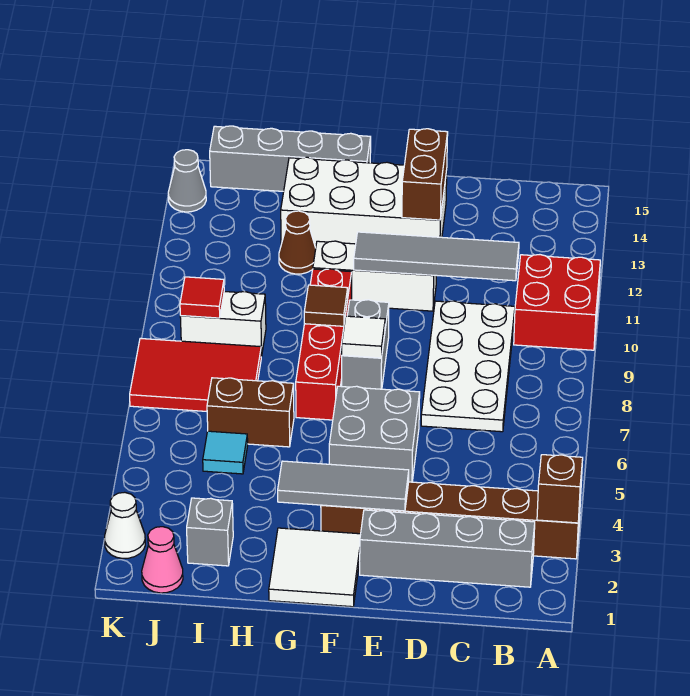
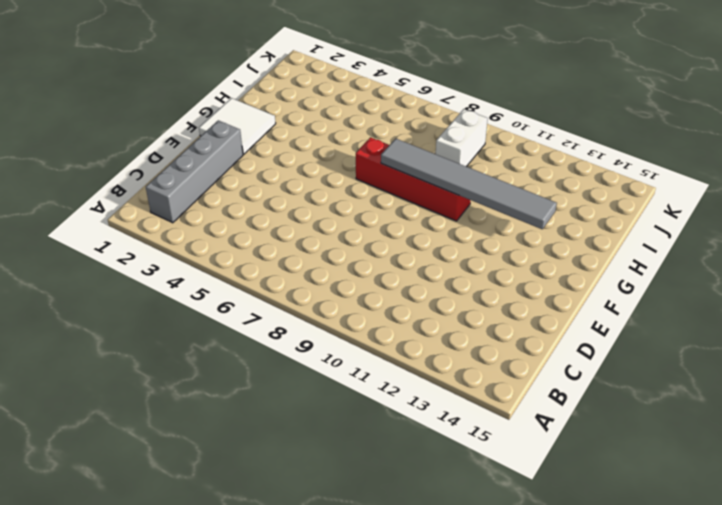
grey tile G8:G13 level 2 -> brown tile G9 level 2
none -> brown brick A3:F3 level 1
none -> red brick A10:B11 level 1
none -> white plate C7:D10 level 1

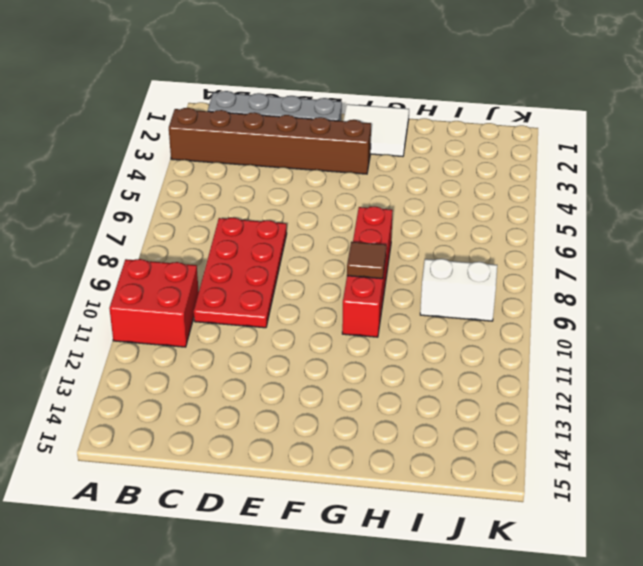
red plate C7:D10 level 1 -> white plate C7:D10 level 1
none -> grey brick E5:F6 level 1
none -> white brick E11:G11 level 1
none -> white brick E13:H14 level 1

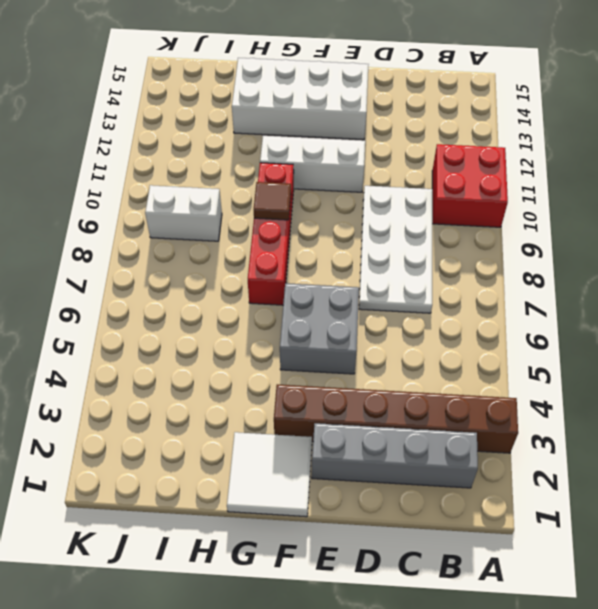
none -> grey brick F8:F9 level 1
none -> grey brick G15:J15 level 1
none -> brown brick H6:I6 level 1

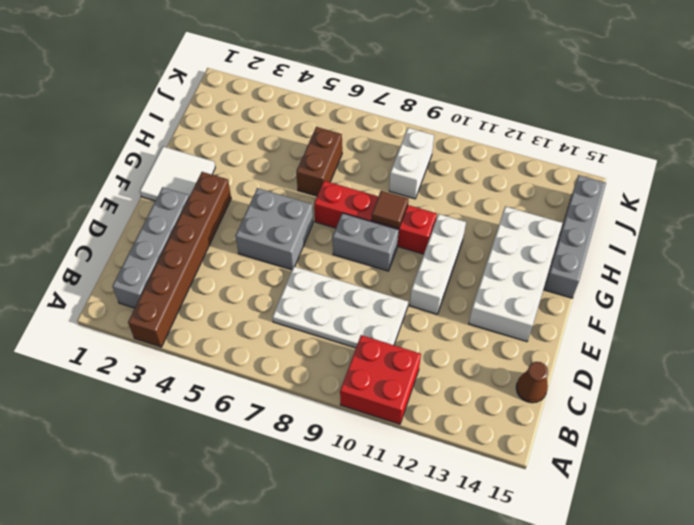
brown cone C15 level 1 -> brown cone H12 level 1
none -> grey brick I2 level 1
none -> cyan tile I5 level 1
none -> red tile I7:K8 level 1

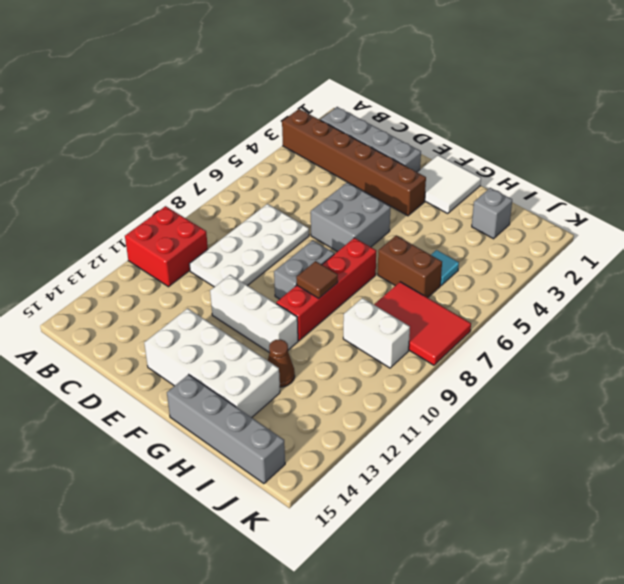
none -> pink cone J1 level 1
none -> white cone K2 level 1
none -> grey cone K14 level 1

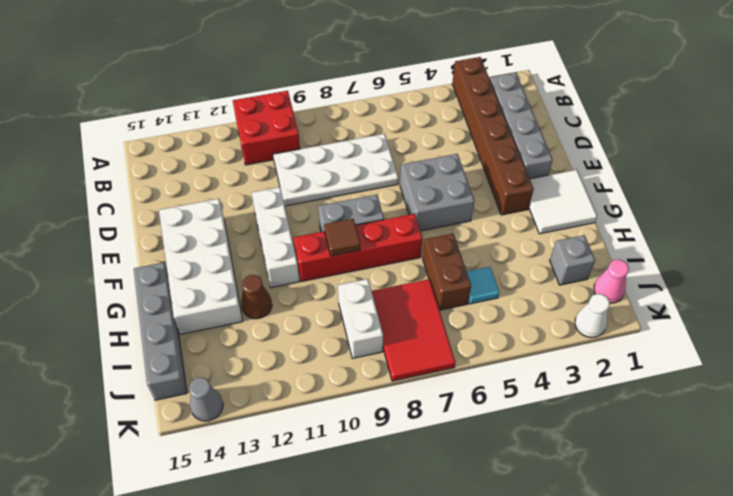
none -> brown brick A3 level 2
none -> grey tile C11:F11 level 2
none -> grey tile E3:G3 level 2

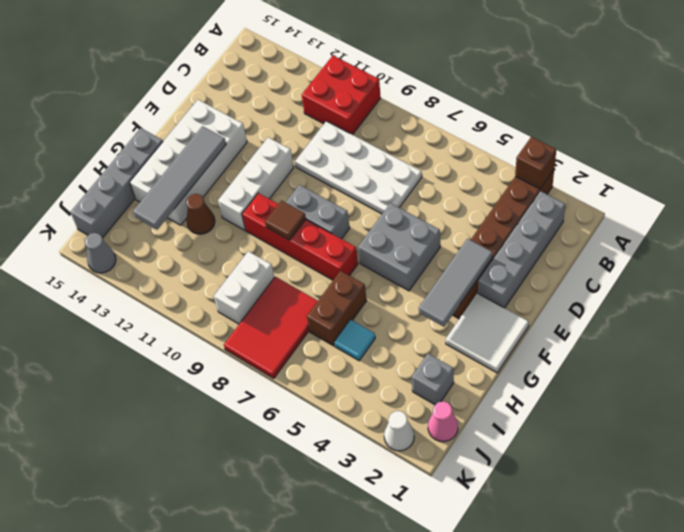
grey tile F13:I13 level 2 -> grey tile C11:F11 level 2
none -> brown brick E13:E14 level 2
none -> white tile F8 level 2
none -> red tile J9 level 2

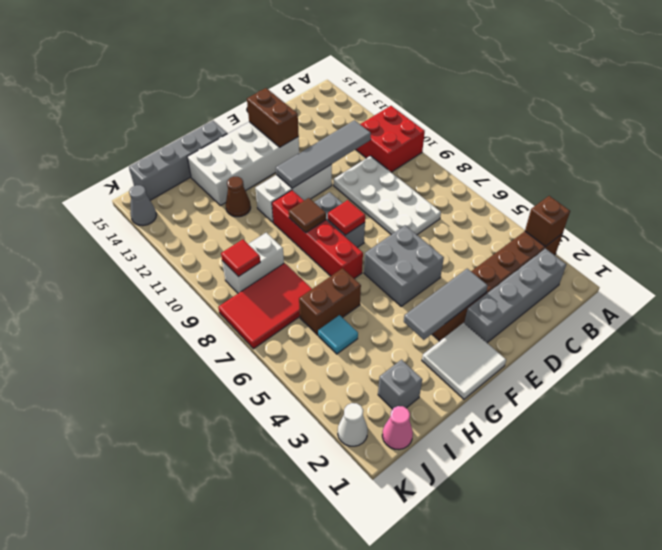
red tile F8 level 2 -> white tile F8 level 2

